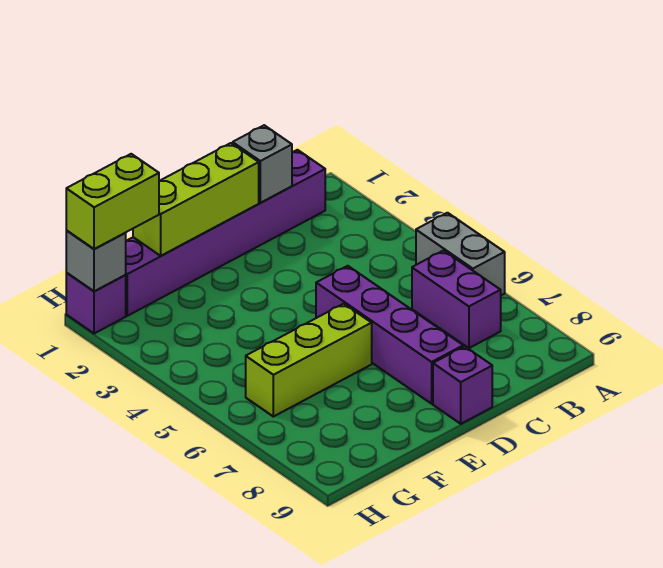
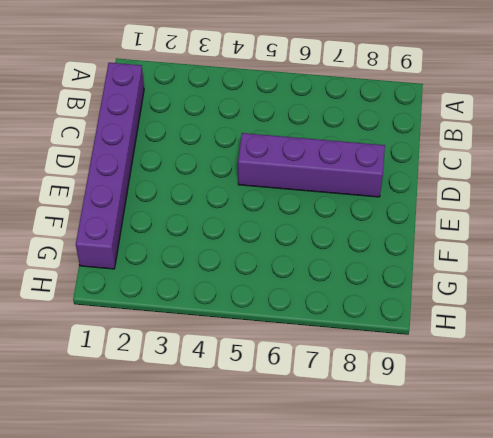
none -> grey brick A5:A6 level 1
none -> purple brick B6:B7 level 1

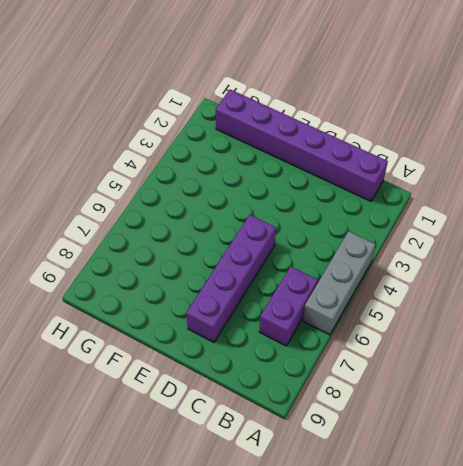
grey brick A4:A6 level 1 -> grey brick A5:A6 level 1
none -> purple brick D9 level 1
none -> lime brick E6:G6 level 1

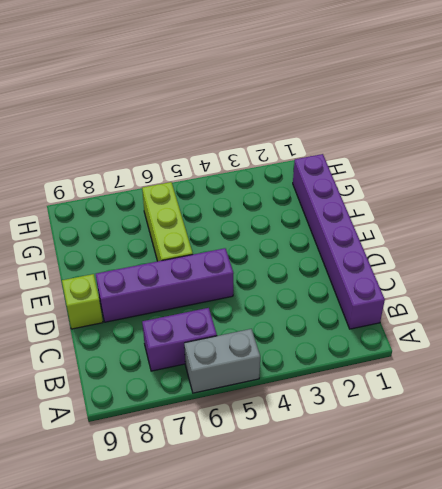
lime brick D9 level 1 -> purple brick D9 level 1
none -> purple brick H1 level 1
none -> grey brick C1 level 2

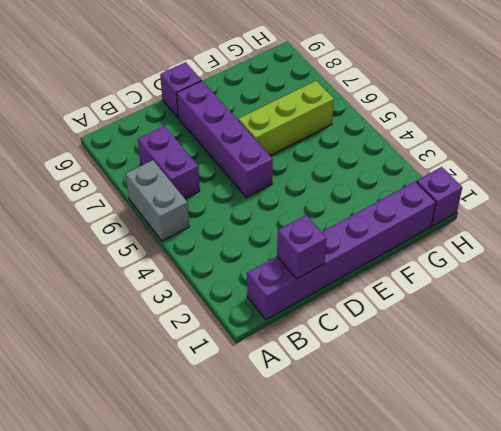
purple brick C1 level 2 -> grey brick C1 level 2
none -> lime brick D1:F1 level 2
none -> grey brick H1 level 2

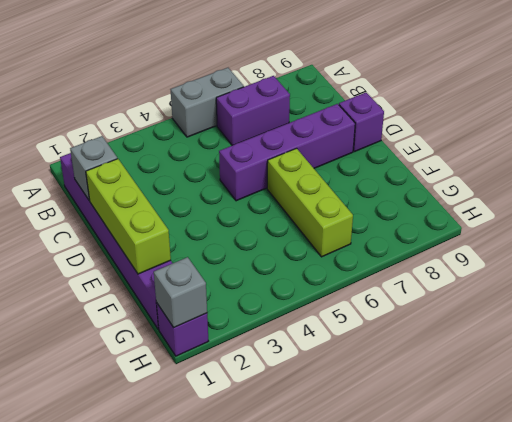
none -> lime brick G1:H1 level 3

